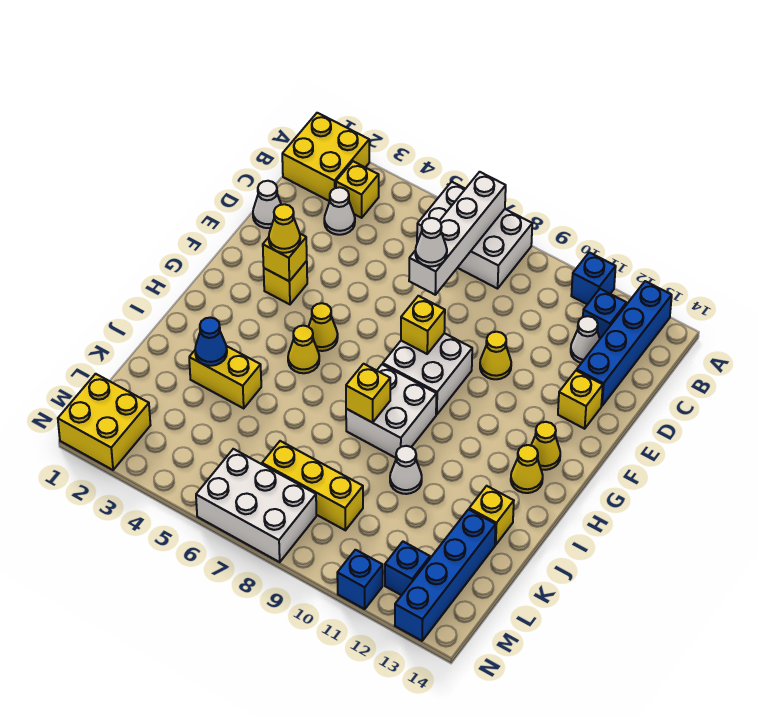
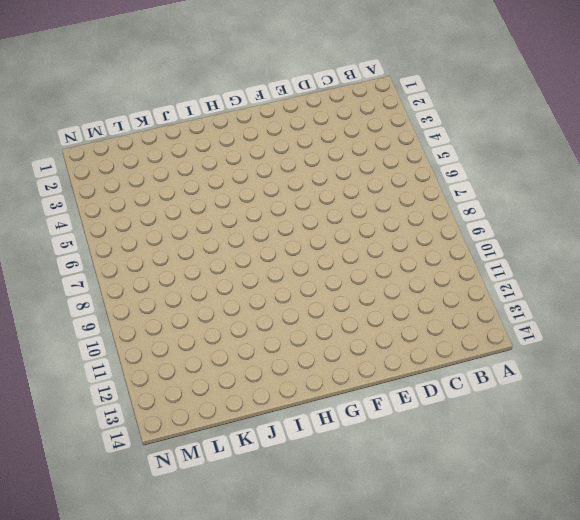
none -> yellow brick A1:B2 level 1
none -> white brick A6:B8 level 1
none -> blue brick A11 level 1
none -> blue brick A13:D13 level 1

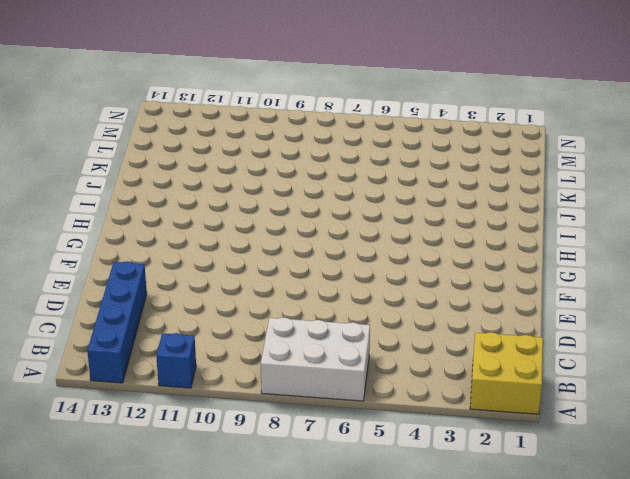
none -> yellow brick B3 level 1
none -> blue brick B12 level 1
none -> white cone C3 level 1
none -> white cone C12 level 1

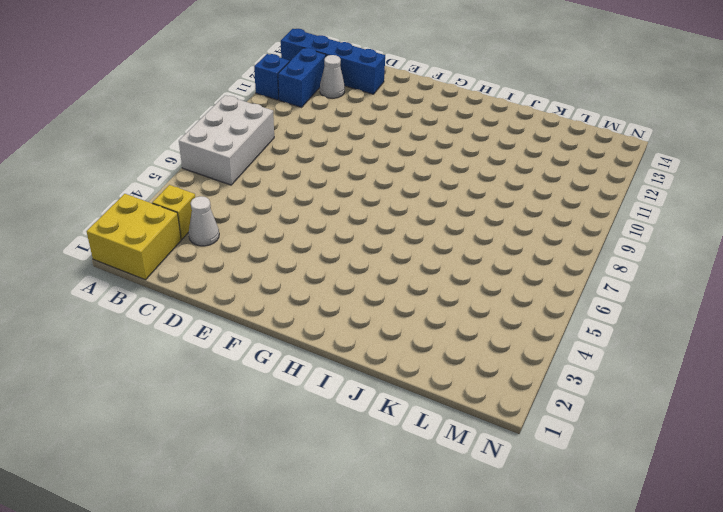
blue brick B11:B12 level 1 -> blue brick B12 level 1
none -> white cone D1 level 1
none -> yellow cone E10 level 1
none -> yellow brick E13 level 1
none -> yellow brick F3 level 1

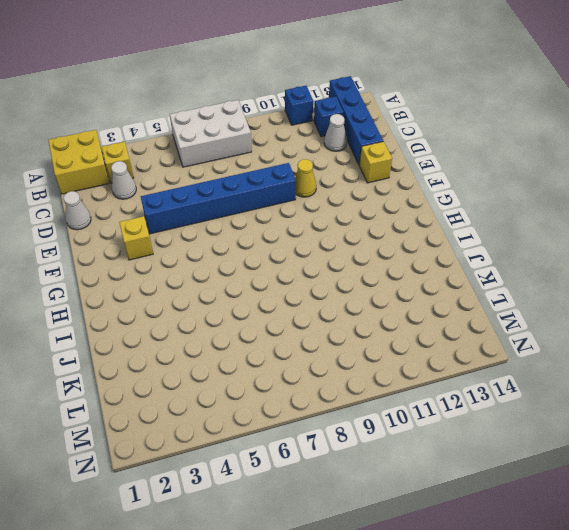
blue brick E4:E9 level 1 -> none
none -> white brick F8:G9 level 1
none -> yellow cone G5 level 1
none -> yellow cone G13 level 1
none -> yellow cone H5 level 1

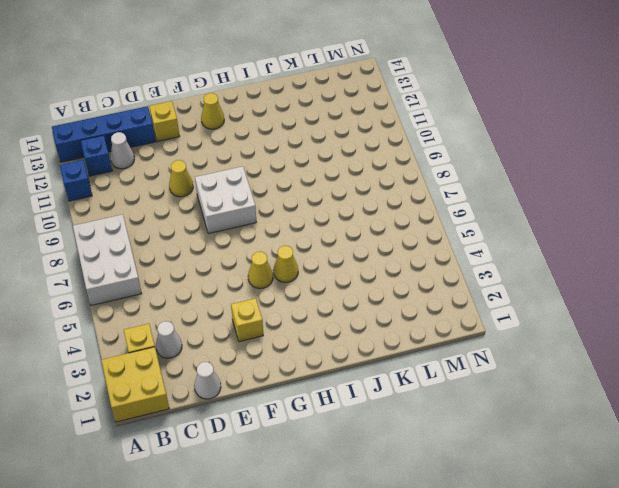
none -> white brick H8:I9 level 1
none -> yellow cone H13 level 1
none -> yellow brick J3:J4 level 1
none -> white cone J10 level 1

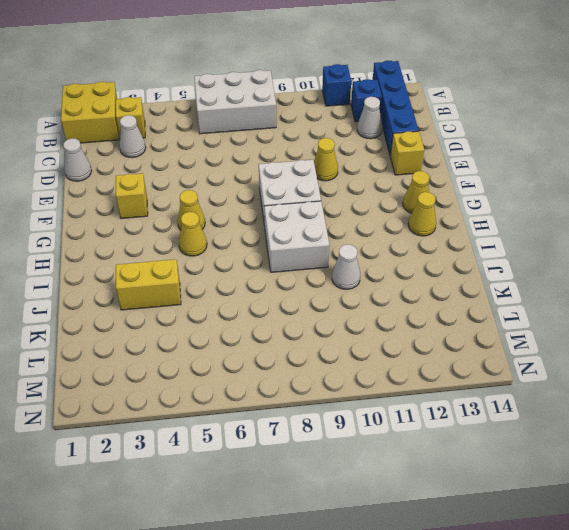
none -> yellow brick J13 level 1
none -> blue brick K13:N13 level 1
none -> yellow brick L7:L9 level 1
none -> yellow brick M1:N2 level 1

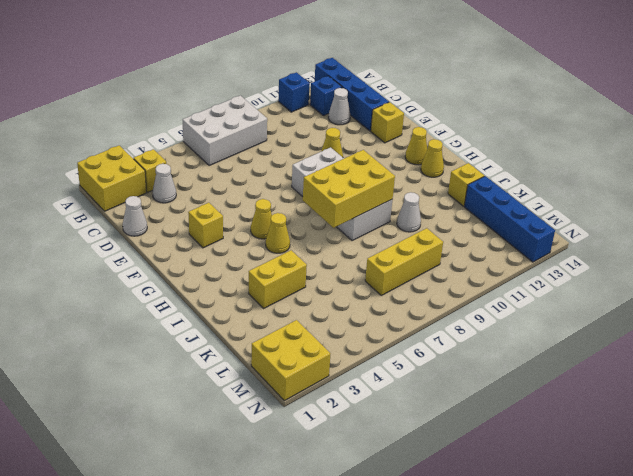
yellow brick H7:I9 level 2 -> yellow brick I8 level 2
none -> white brick M6:N8 level 1
none -> blue brick M12 level 1
none -> blue brick N11 level 1
none -> white brick A7:D7 level 2

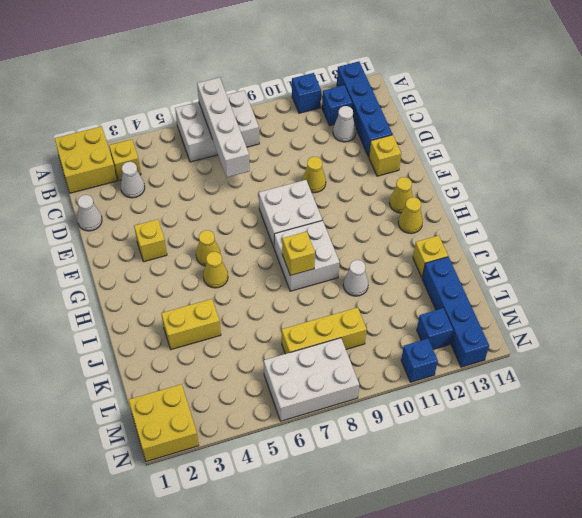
none -> yellow brick F3 level 2
none -> yellow brick F8 level 2
none -> blue cone J3 level 2
none -> white cone D7 level 3

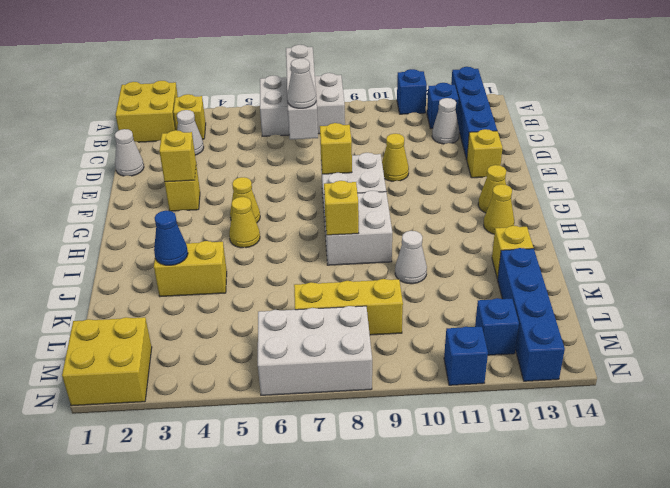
none -> yellow cone F3 level 3

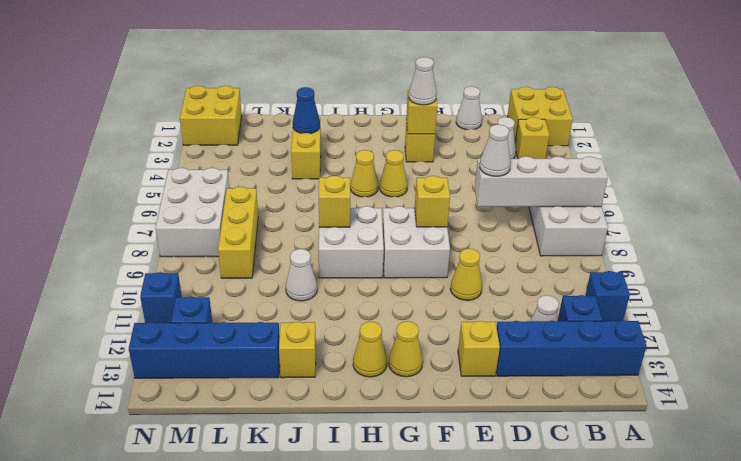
white cone F3 level 3 -> yellow cone F3 level 3

